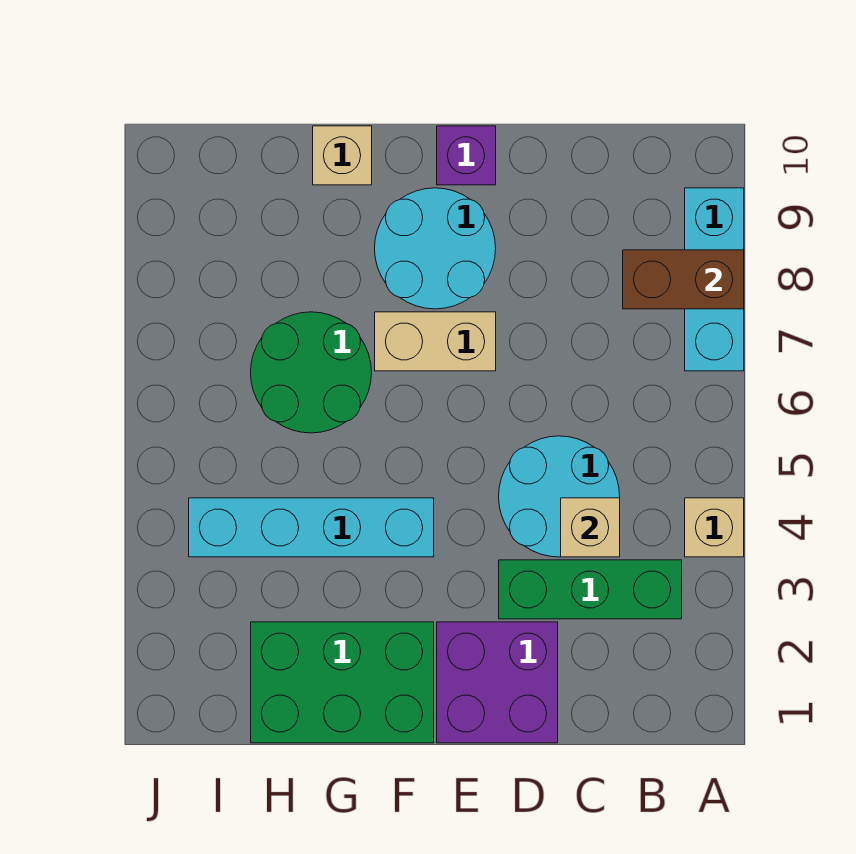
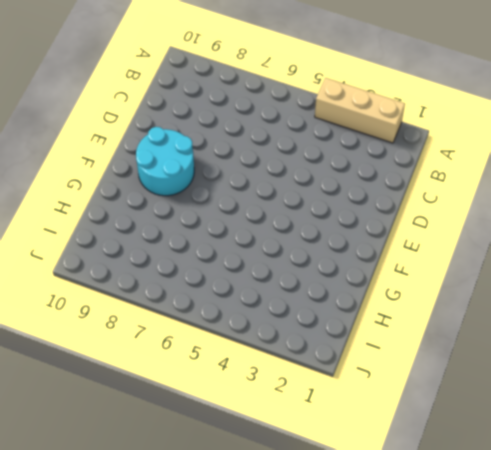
tan brick A2:A4 level 1 -> tan brick A4 level 1
none -> cyan brick A7:A9 level 1
none -> green brick B3:D3 level 1
none -> cyan round brick C4:D5 level 1

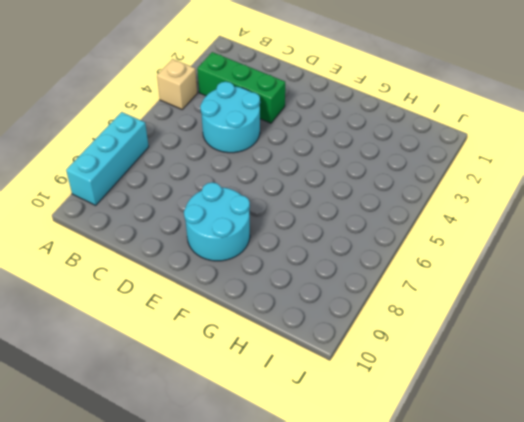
none -> purple brick D1:E2 level 1
none -> tan brick E7:F7 level 1
none -> purple brick E10 level 1

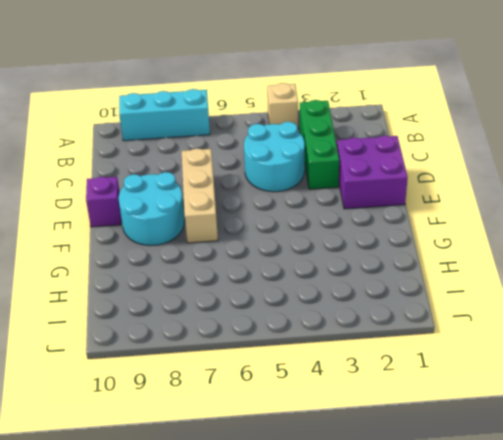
tan brick D7:F7 level 1 -> tan brick E7:F7 level 1
none -> green brick F1:H2 level 1
none -> cyan brick F4:I4 level 1
none -> green round brick G6:H7 level 1

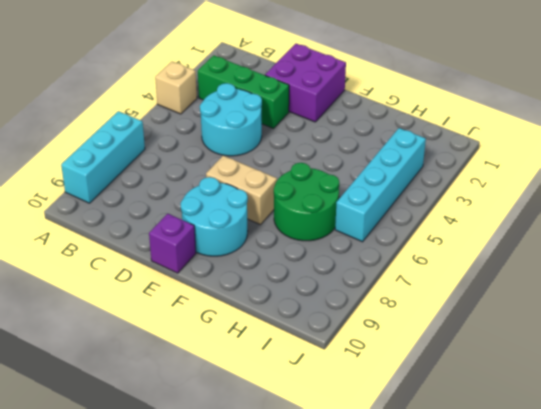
cyan brick I3:I6 level 1 -> cyan brick F4:I4 level 1
none -> green brick F1:H2 level 1
none -> tan brick G10 level 1
none -> brown brick A8:B8 level 2

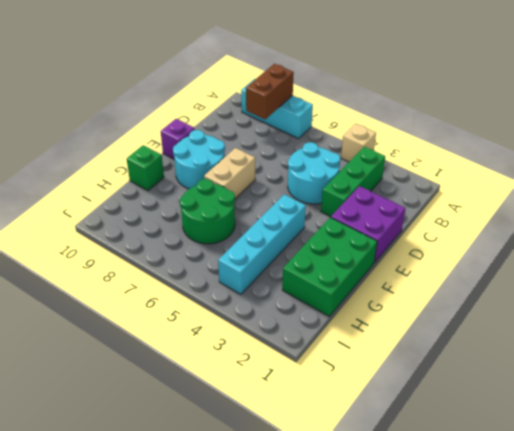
green brick G10 level 1 -> tan brick G10 level 1
none -> tan brick C4 level 2

